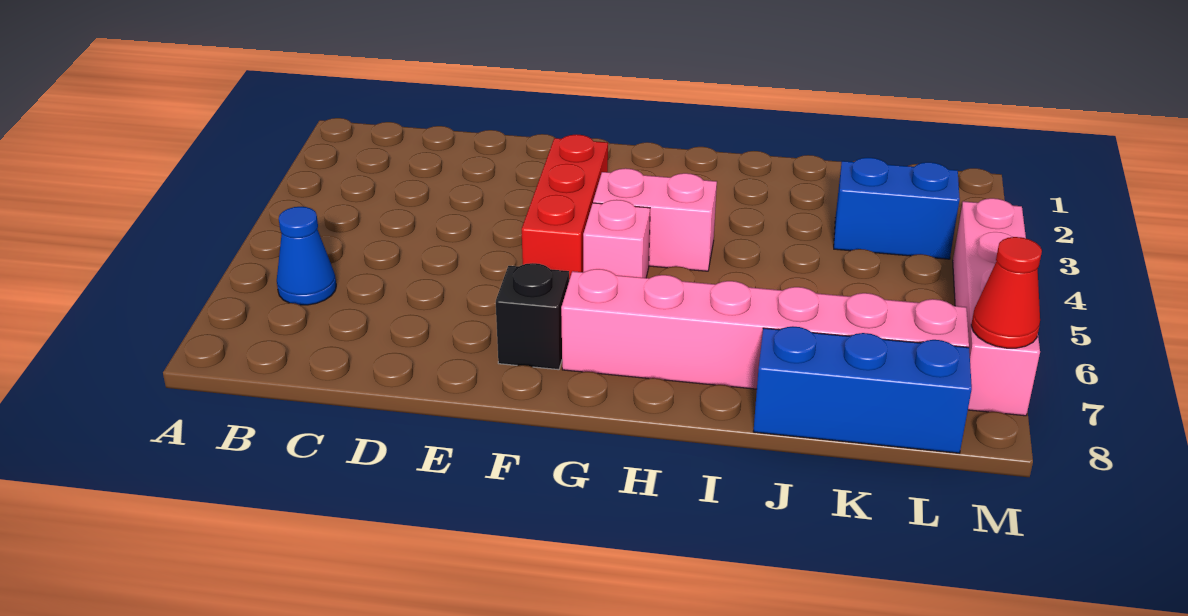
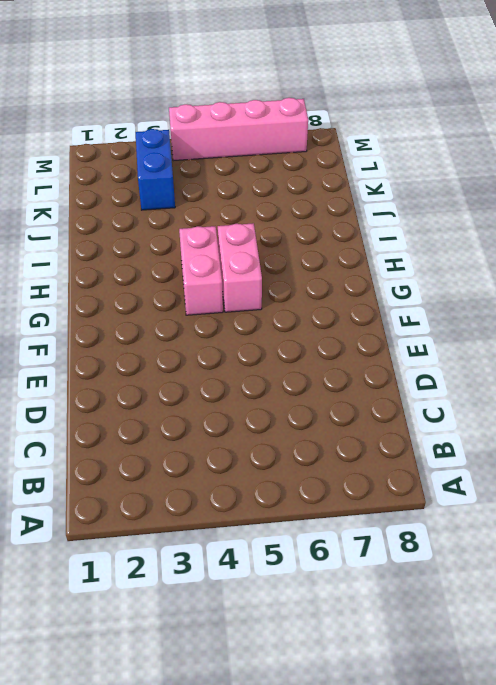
pink brick G5:H5 level 1 -> pink brick G5 level 1
none -> blue cone B6 level 1
none -> red brick F3:F5 level 1

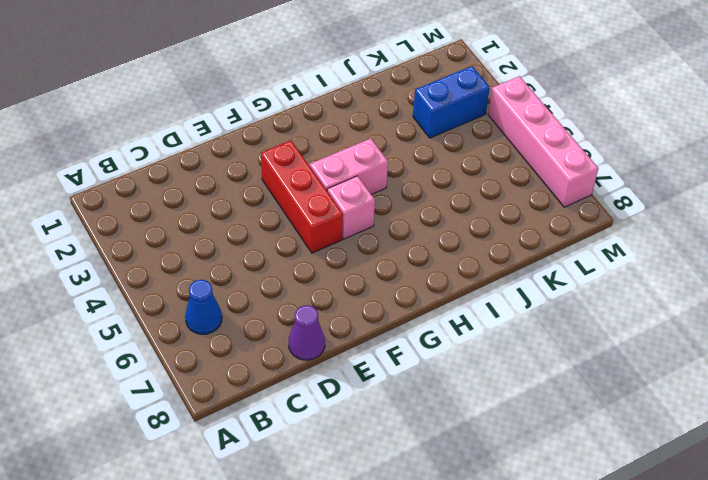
purple cone D8 level 1 -> none
none -> black brick F7 level 1
none -> pink brick G7:L7 level 1

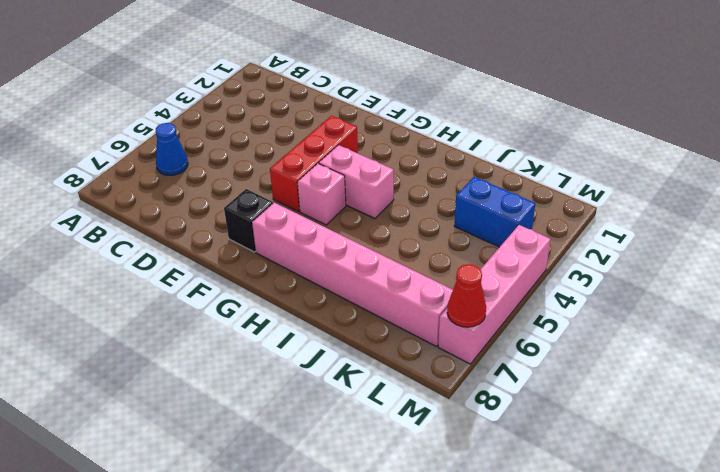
none -> blue brick J8:L8 level 1

